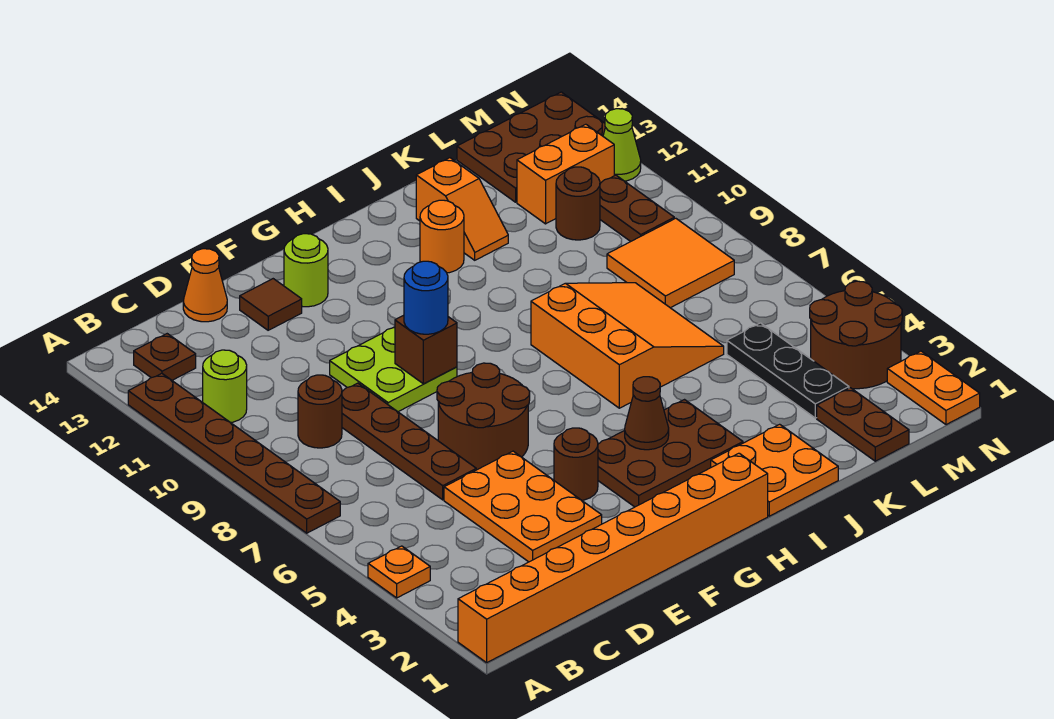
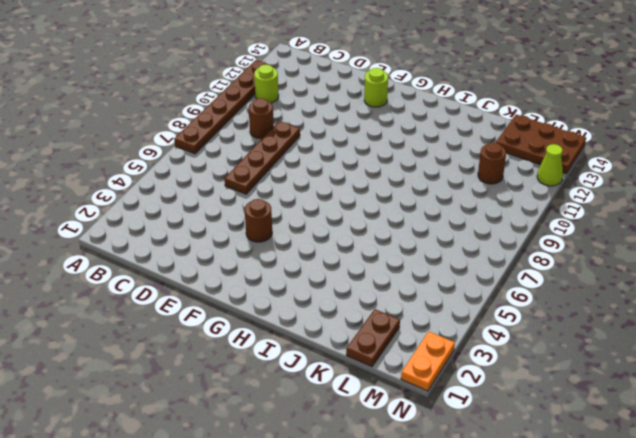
none -> orange brick A1:H1 level 1
none -> orange plate A4 level 1
none -> brown plate B13 level 1
none -> orange plate D3:E5 level 1

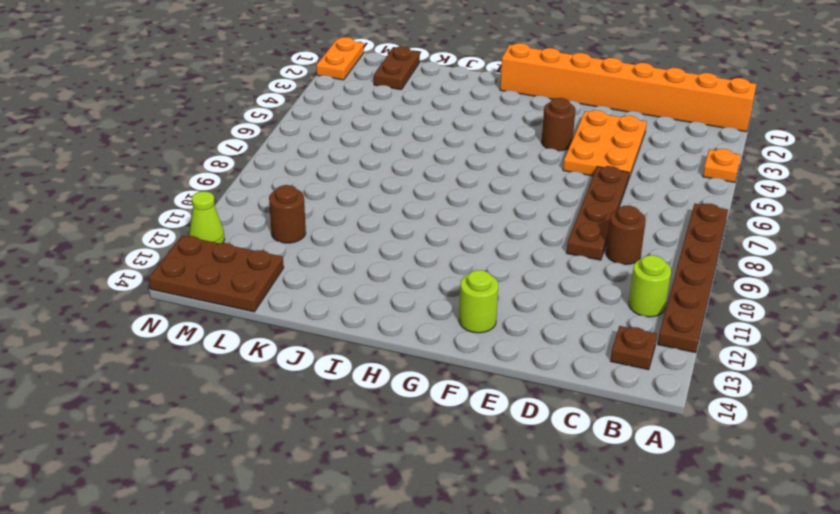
none -> orange cone D14 level 1
none -> brown round brick E6:F7 level 1
none -> lime plate E9:F10 level 1
none -> brown tile E13 level 1

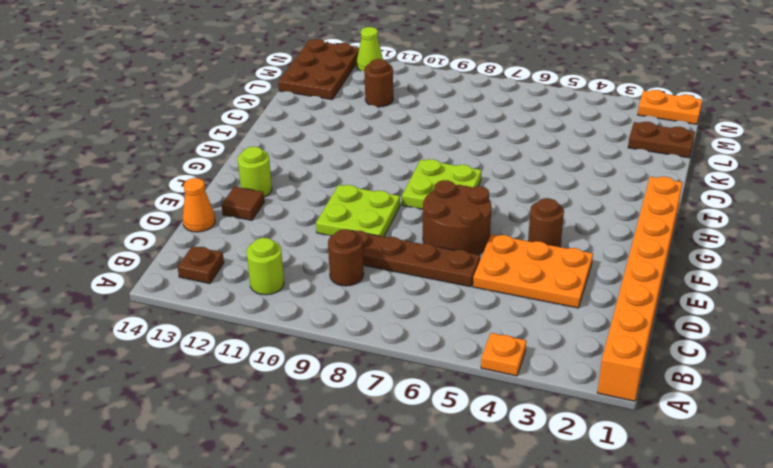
lime plate G7:H8 level 1 -> none
none -> brown plate A7:A12 level 1
none -> brown plate G3:I4 level 1
none -> orange plate I1:J2 level 1
none -> orange slope I6:K8 level 1 top I

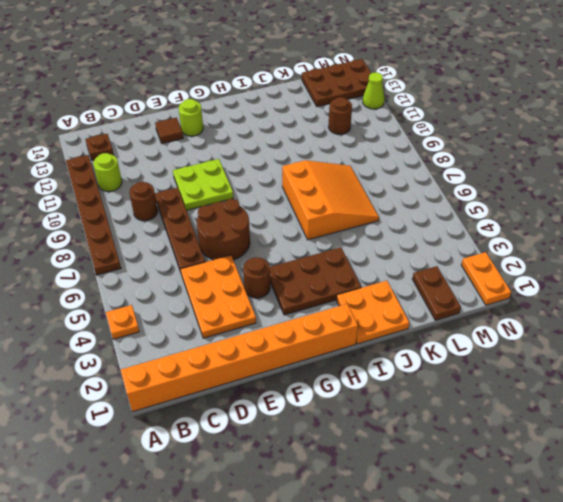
none -> orange cone D14 level 1
none -> orange round brick I12 level 1
none -> orange slope J12:J13 level 1 top 13
none -> black plate L3:L5 level 1

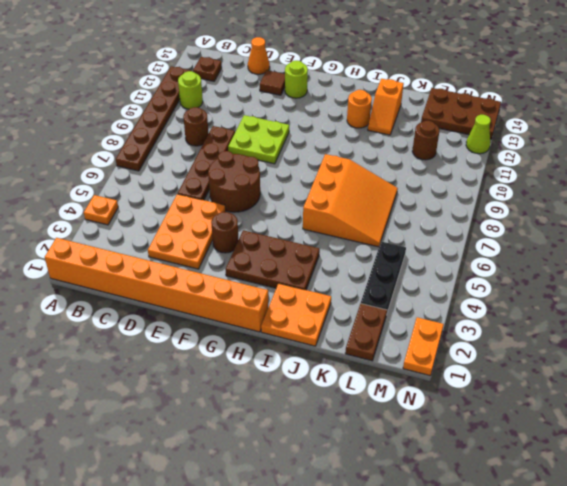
none -> orange tile L8:M9 level 1
none -> orange brick L12:M12 level 1
none -> brown round brick M3:N4 level 1
none -> brown plate M10:M11 level 1

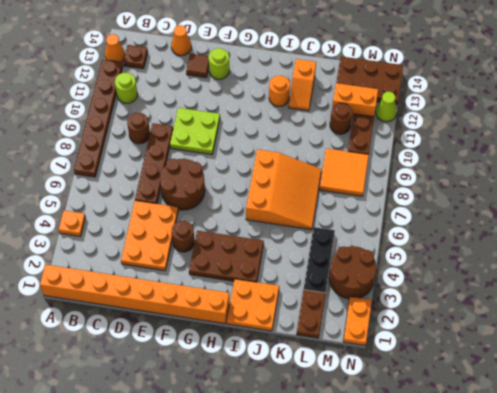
orange cone A13 level 1 -> none
none -> brown brick F9 level 2
none -> brown cone H4 level 2
none -> blue round brick F9 level 3

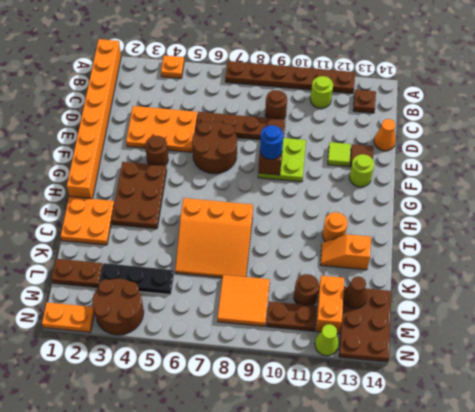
lime tile E12 level 1 -> none
brown cone L13 level 2 -> brown cone H4 level 2

